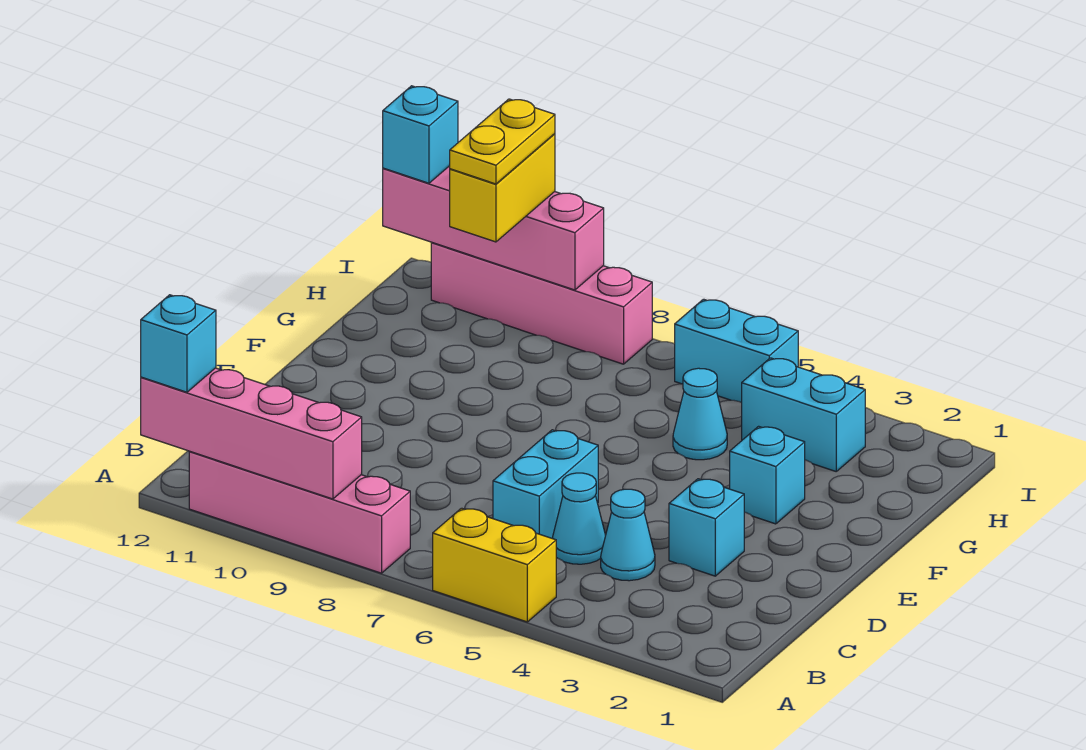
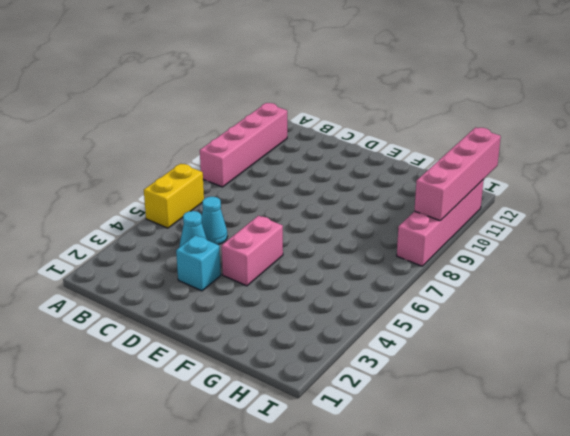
pink brick E4:E5 level 1 -> none
none -> cyan brick C6:D6 level 1
none -> cyan brick F3 level 1
none -> cyan cone G5 level 1

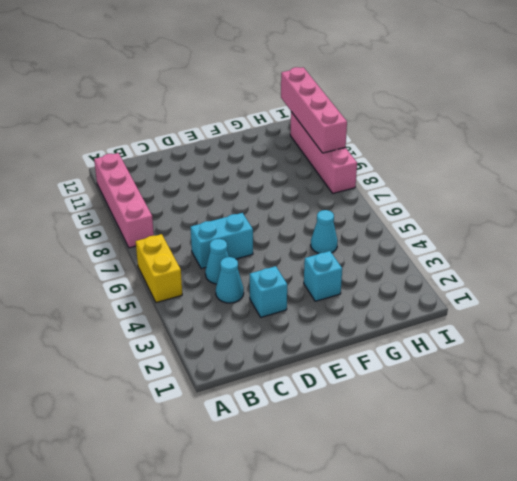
none -> cyan brick H3:H4 level 1
none -> cyan brick I5:I6 level 1
none -> pink brick A9:A12 level 2

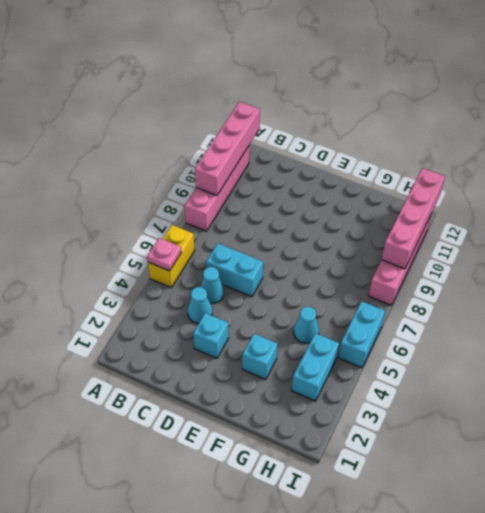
pink plate A5 level 2 -> none
none -> cyan brick A12 level 3
none -> yellow brick H10:I10 level 3
none -> cyan brick I12 level 3

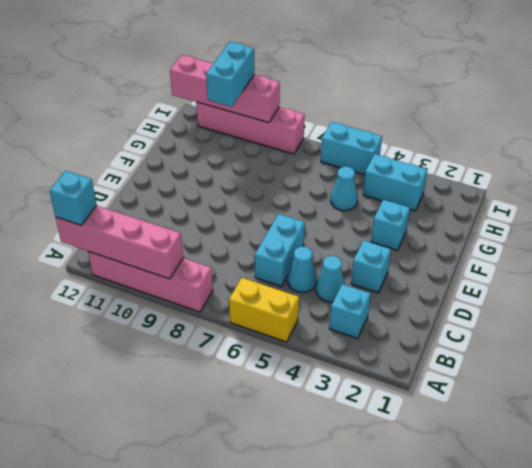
cyan brick B3 level 1 -> cyan brick I12 level 3
cyan brick H10:I10 level 3 -> yellow brick H10:I10 level 3
none -> yellow plate H10:I10 level 4

